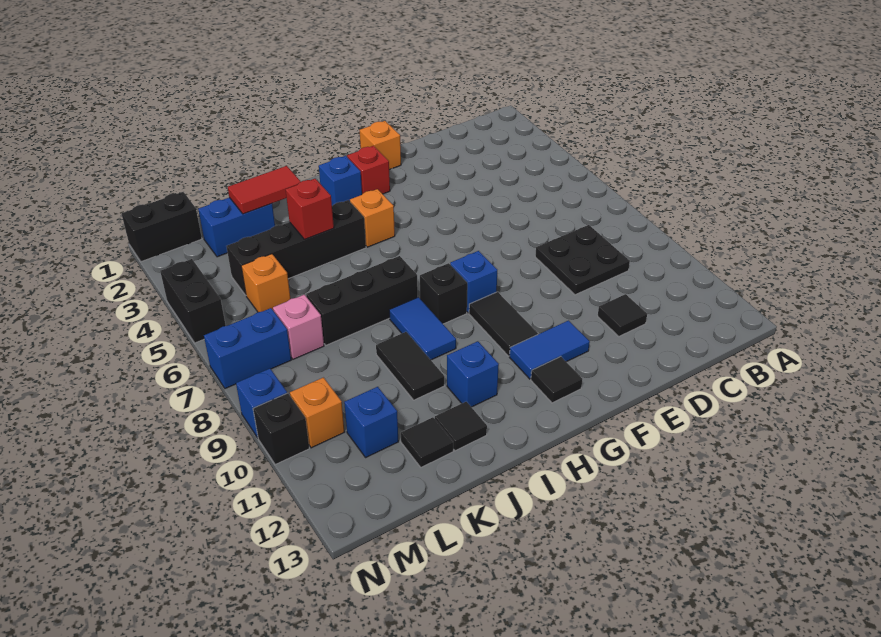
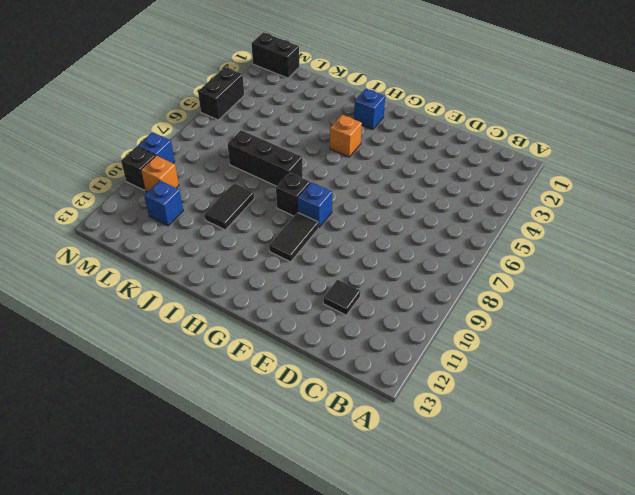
none -> black plate C8:D9 level 1
none -> orange brick F1 level 1
none -> blue tile F11:G11 level 1
none -> red brick G2 level 1

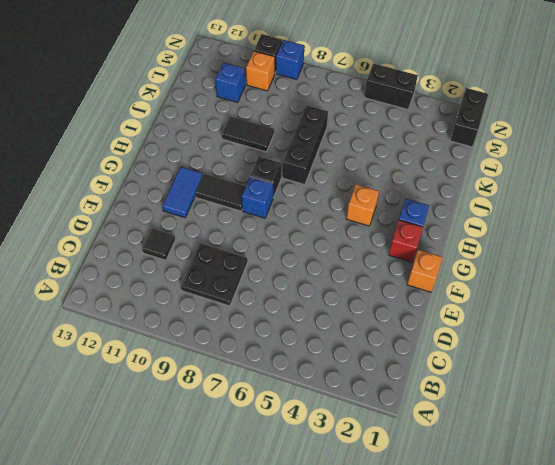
none -> black tile G12 level 1
none -> black brick I4:L4 level 1
none -> blue tile I8:I9 level 1
none -> blue brick I11 level 1

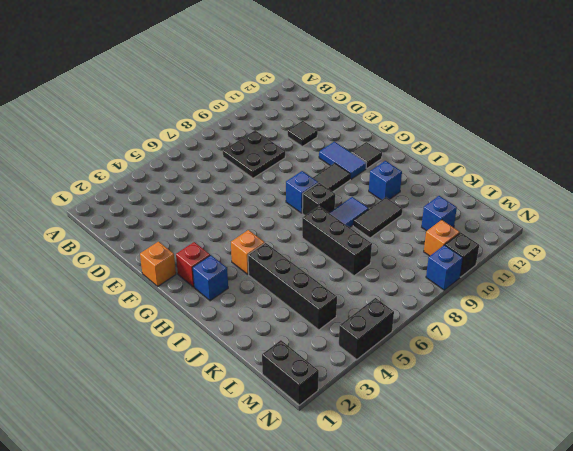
none -> black tile J12 level 1
none -> blue brick K2:L2 level 1
none -> black tile K12 level 1
none -> orange brick L5 level 1

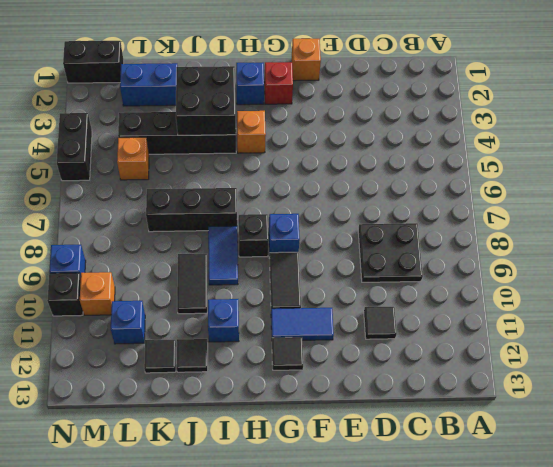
black brick I3:J4 level 2 -> red brick J4 level 2
none -> pink brick L7 level 1
none -> blue brick M7:N7 level 1
none -> red tile J2:K2 level 2

